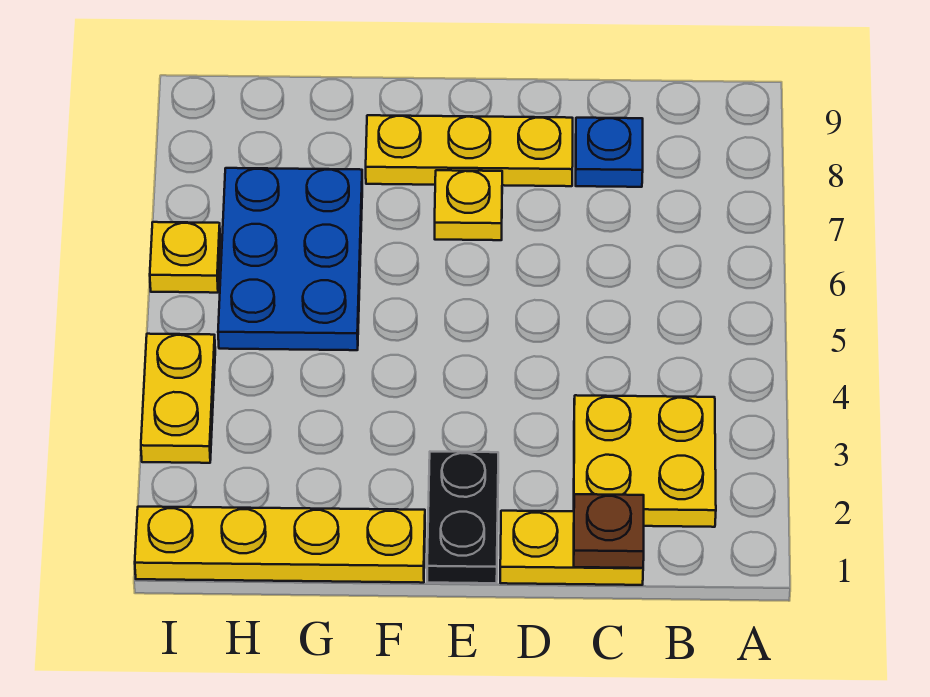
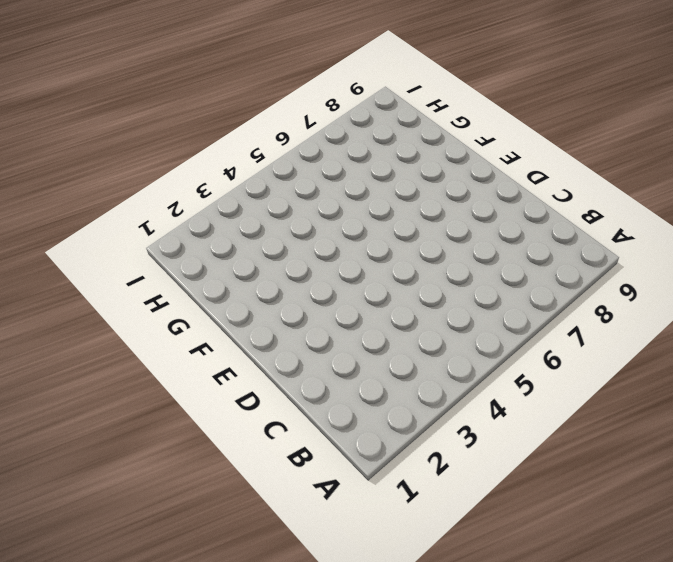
none -> yellow plate B2:C3 level 1
none -> yellow plate C1:D1 level 1

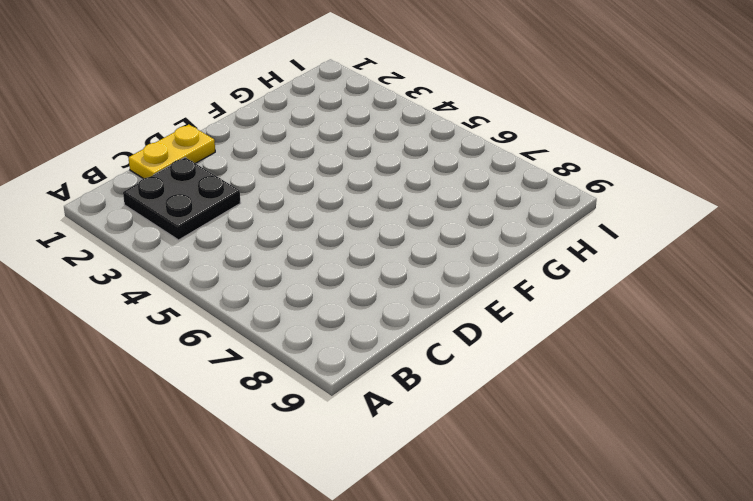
black plate B2:C3 level 1 -> yellow plate B2:C3 level 1
none -> blue plate C8 level 1
none -> yellow plate D8:F8 level 1

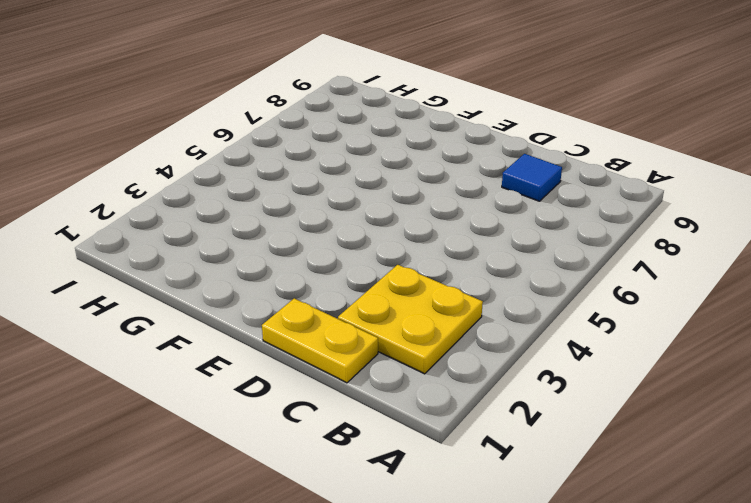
blue tile C8 level 1 -> blue plate C8 level 1
none -> yellow plate D8:F8 level 1
none -> black plate E1:E2 level 1

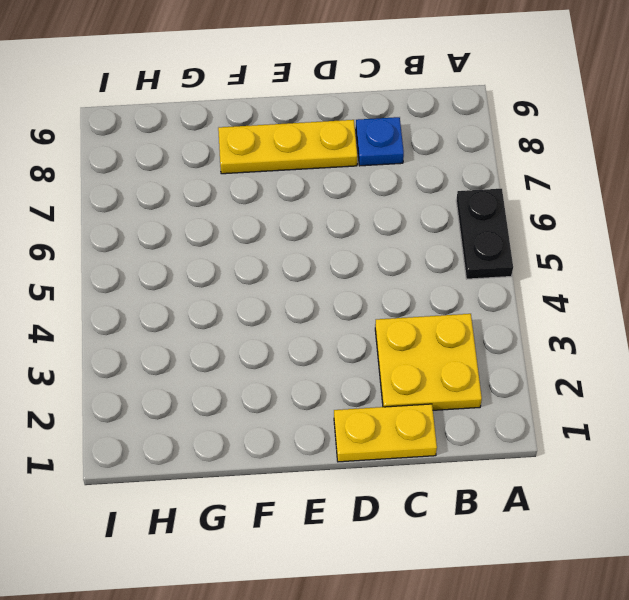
black plate A5:A6 level 1 -> black plate E1:E2 level 1
none -> yellow plate E7 level 1
none -> yellow plate F1:I1 level 1

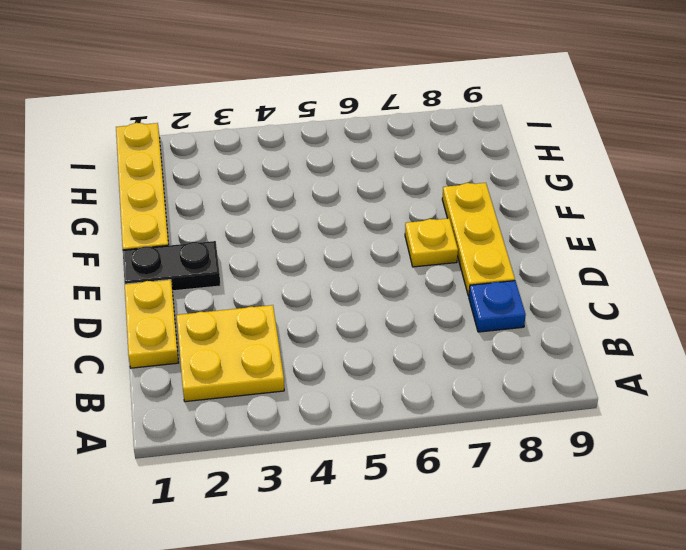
none -> blue plate G5:H7 level 1
none -> yellow plate I3:I4 level 1

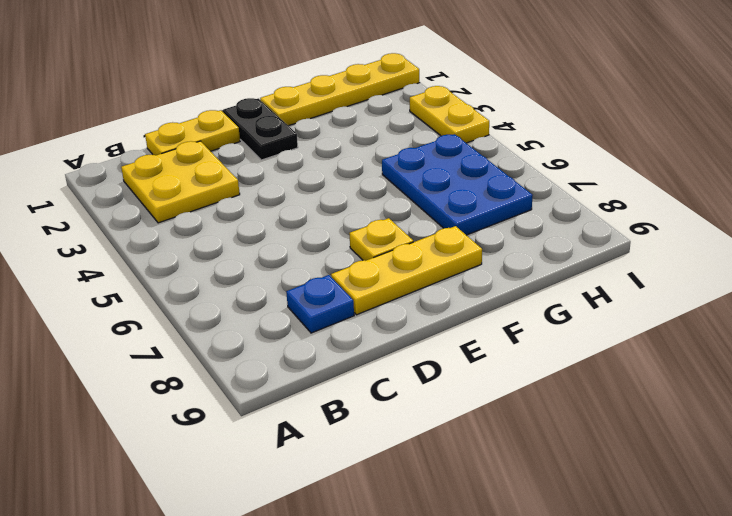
none -> yellow plate I6 level 1
none -> brown plate C1 level 2

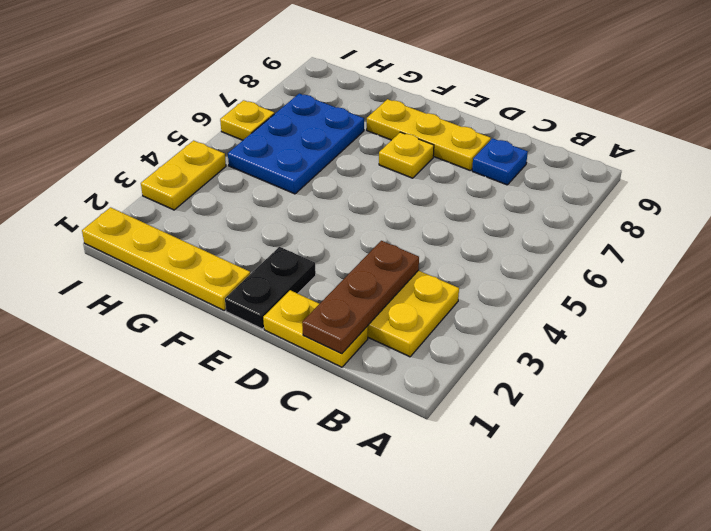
brown plate C1:C3 level 2 -> brown plate C1 level 2

